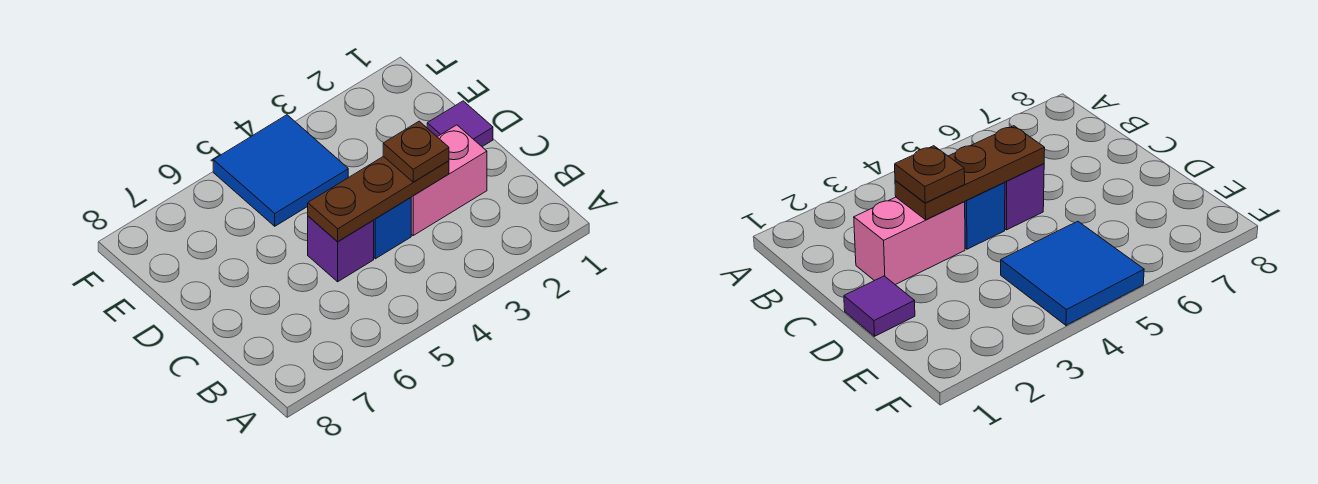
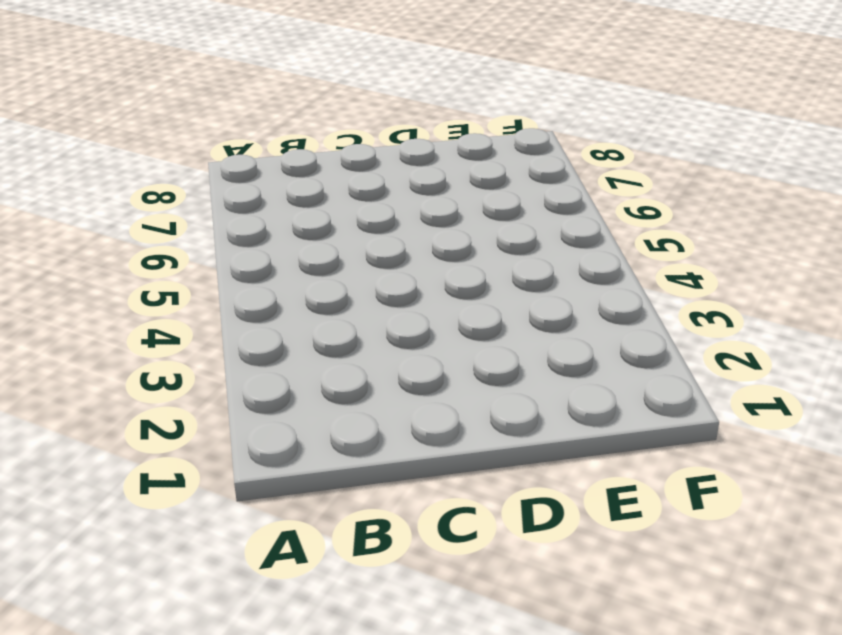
none -> pink brick C2:C3 level 1
none -> blue brick C4 level 1

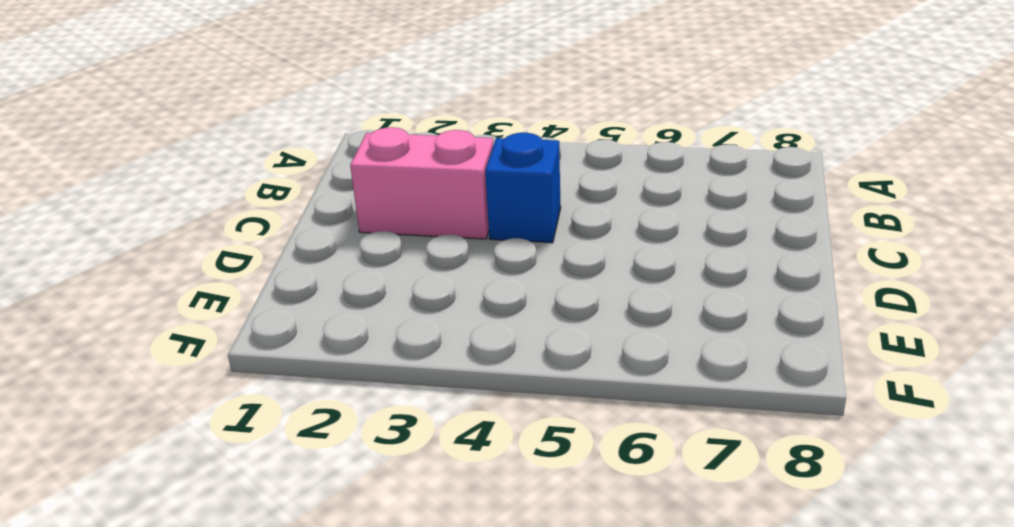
none -> purple brick C5 level 1
none -> purple tile D1 level 1

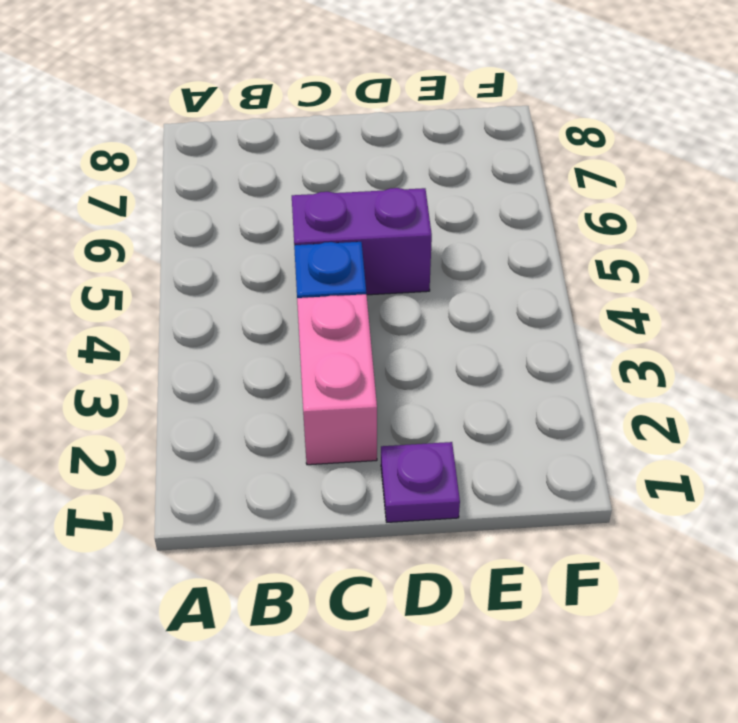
purple brick C5:D5 level 1 -> purple brick C5 level 1
purple plate D1 level 1 -> purple tile D1 level 1
none -> blue tile E4:F5 level 1
none -> brown plate C3:C5 level 2

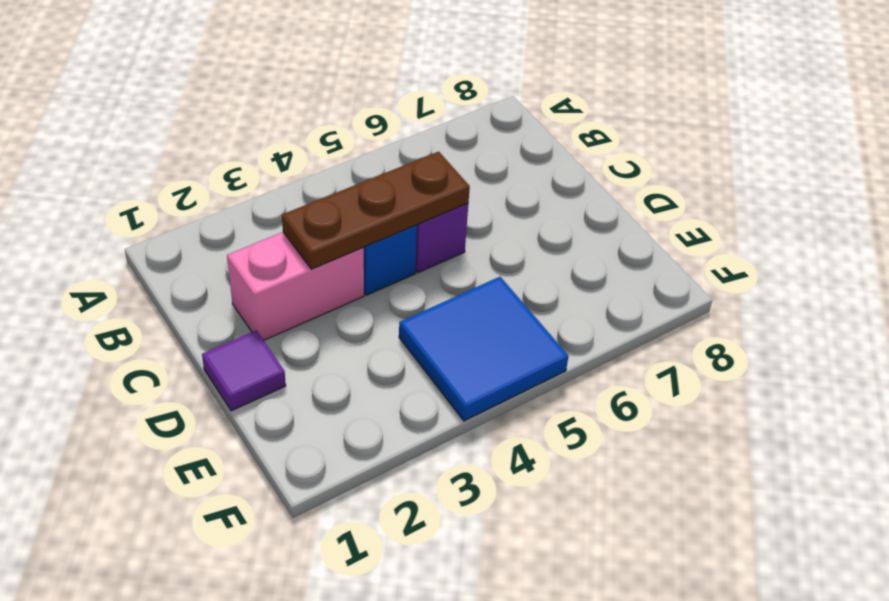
none -> brown plate C3 level 3

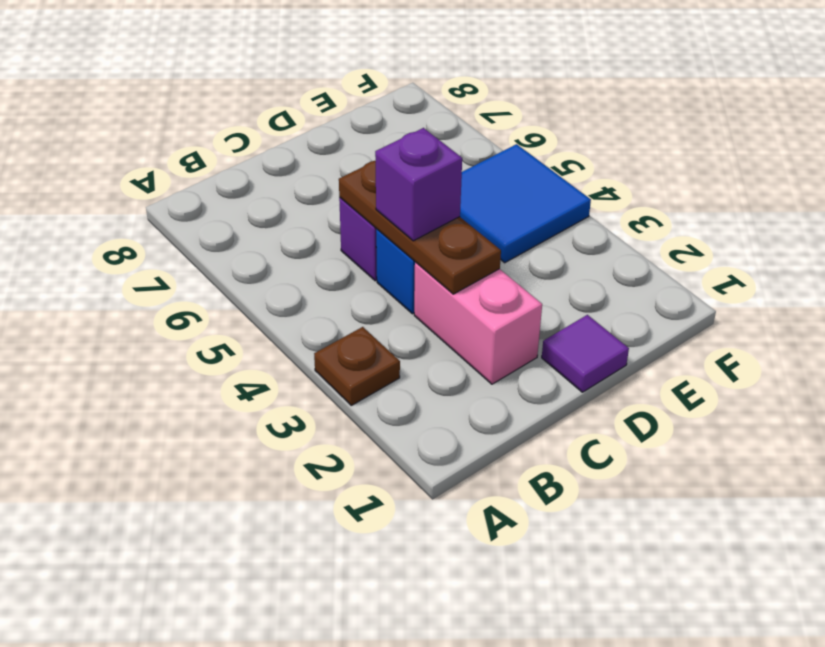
brown plate A3 level 1 -> brown plate C3 level 3
purple brick C4 level 3 -> none

